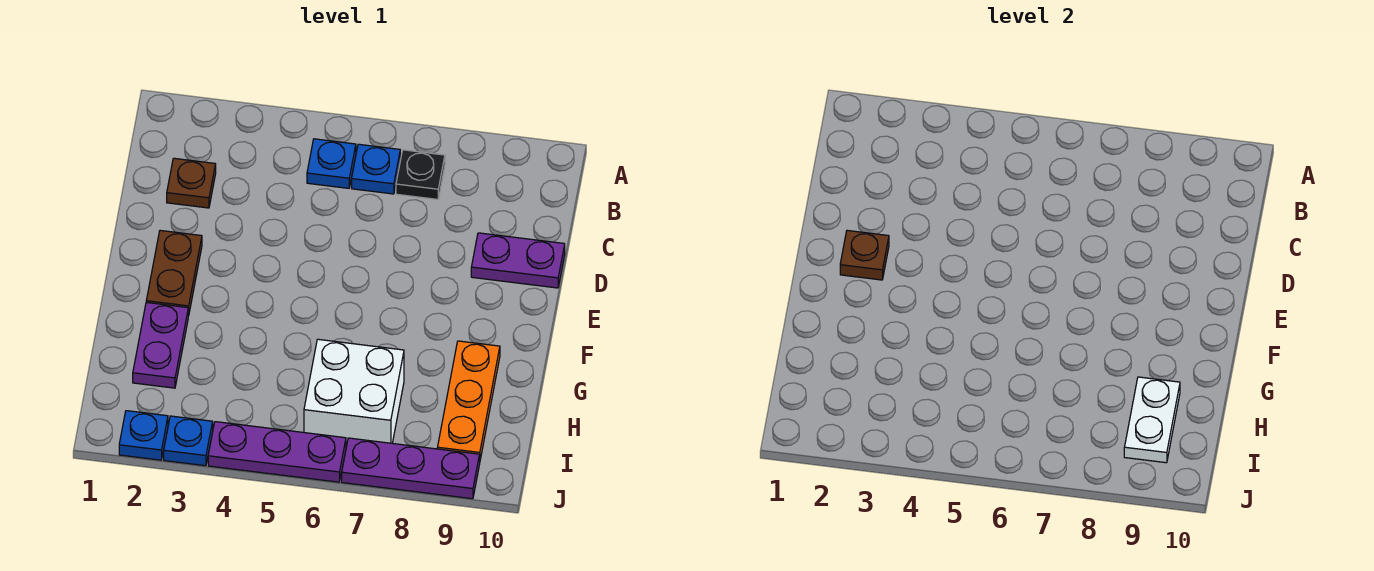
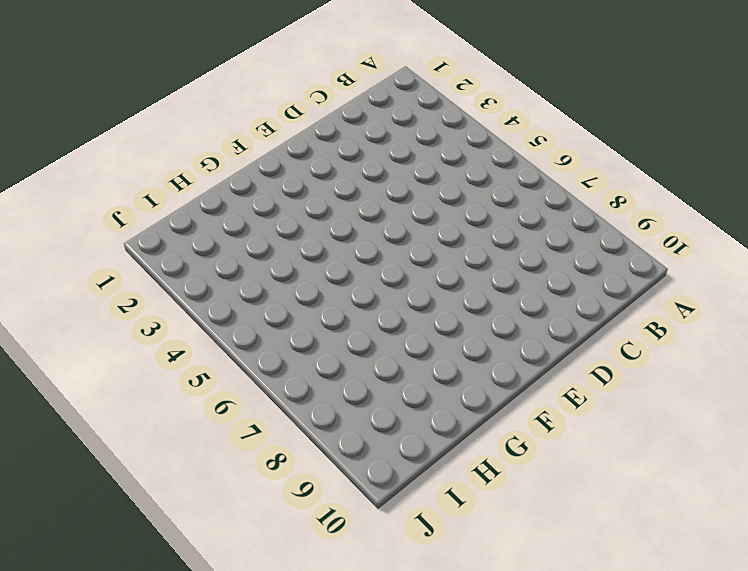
none -> blue plate B5 level 1
none -> blue plate B6 level 1
none -> black plate B7 level 1

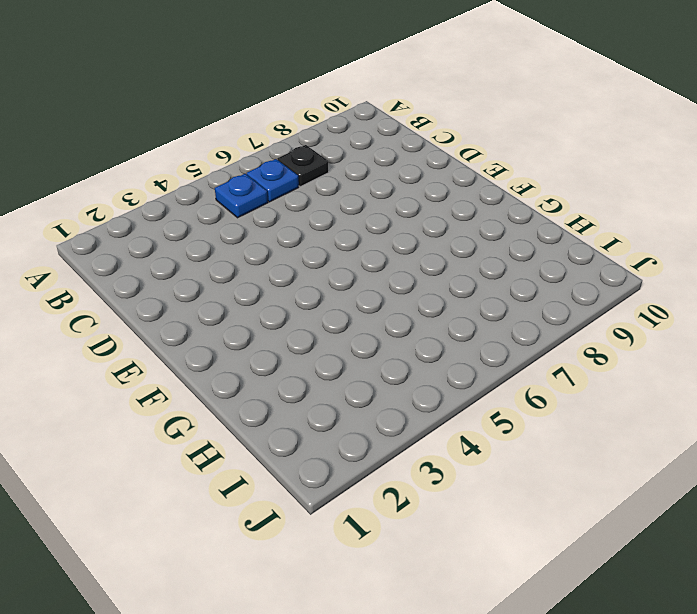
none -> brown plate C2 level 1
none -> purple plate D9:D10 level 1
none -> brown plate E2:F2 level 1

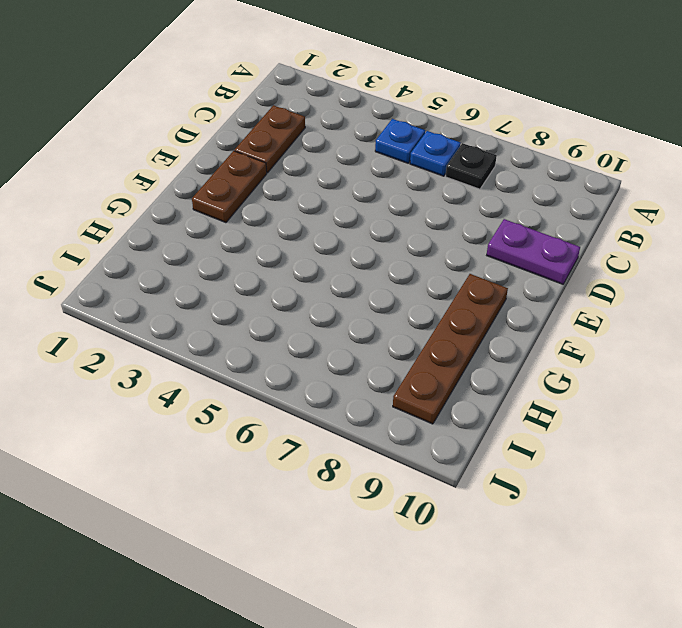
brown plate C2:D2 level 1 -> brown plate C2 level 1
brown plate F9:I9 level 1 -> orange plate G9:I9 level 1
none -> purple plate G2:H2 level 1
none -> white brick H6:I7 level 1
none -> blue plate J2 level 1

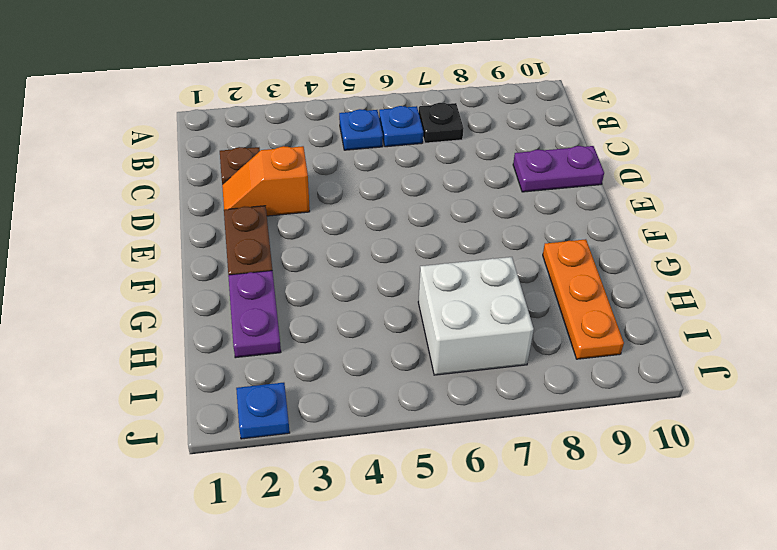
orange slope D2:D3 level 1 top 3 -> none
none -> blue plate J3 level 1
none -> purple plate J4:J6 level 1
none -> purple plate J7:J9 level 1

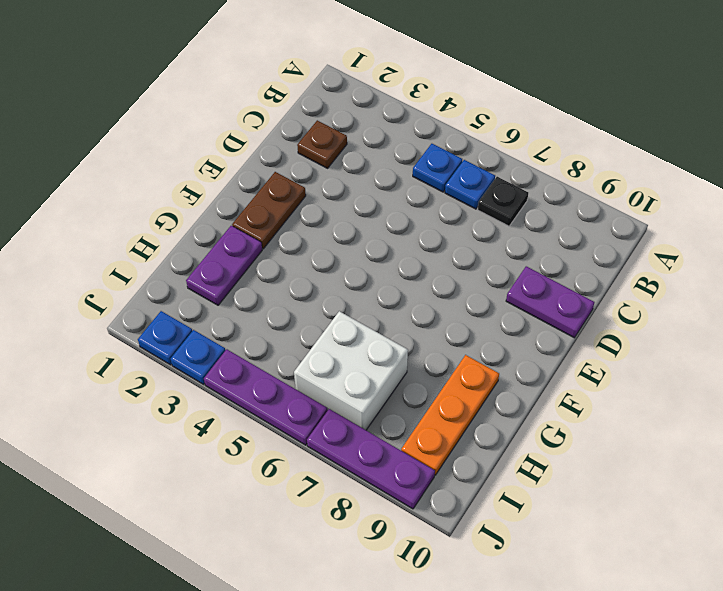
none -> brown plate E2 level 2
none -> white plate H9:I9 level 2

